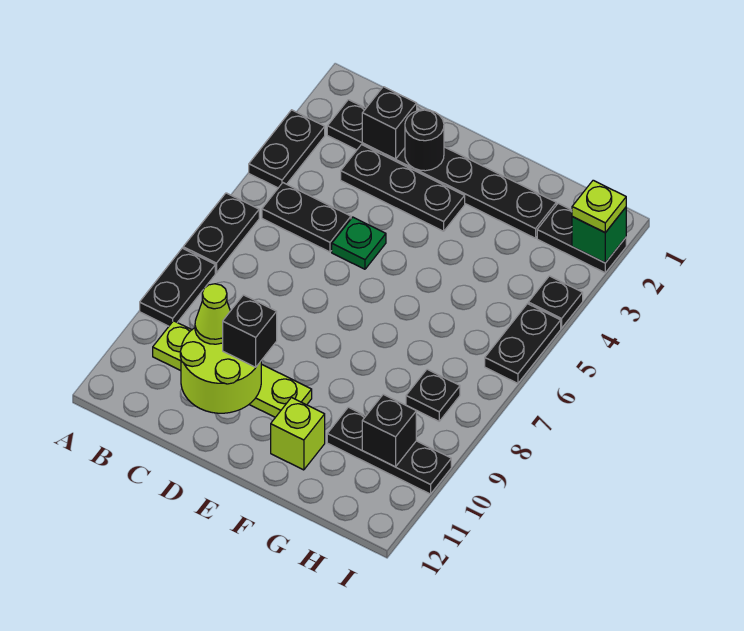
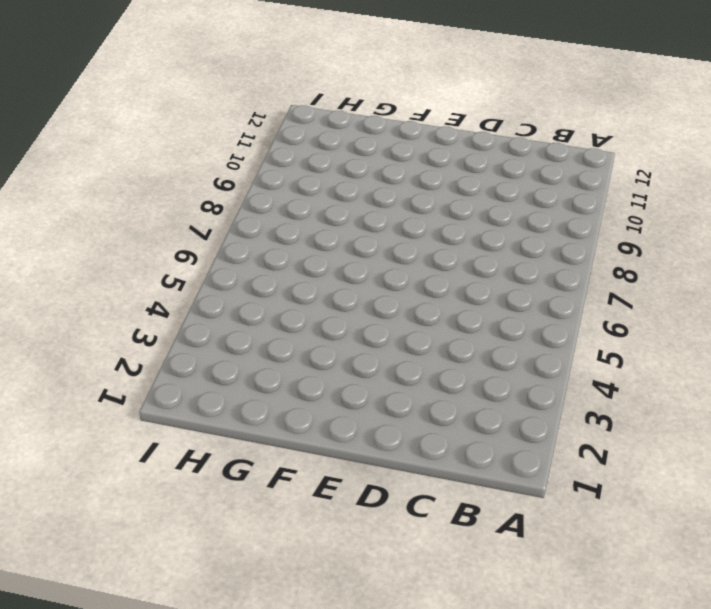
none -> black plate A3:A4 level 1
none -> black plate A6:A7 level 1
none -> black plate A8:A9 level 1

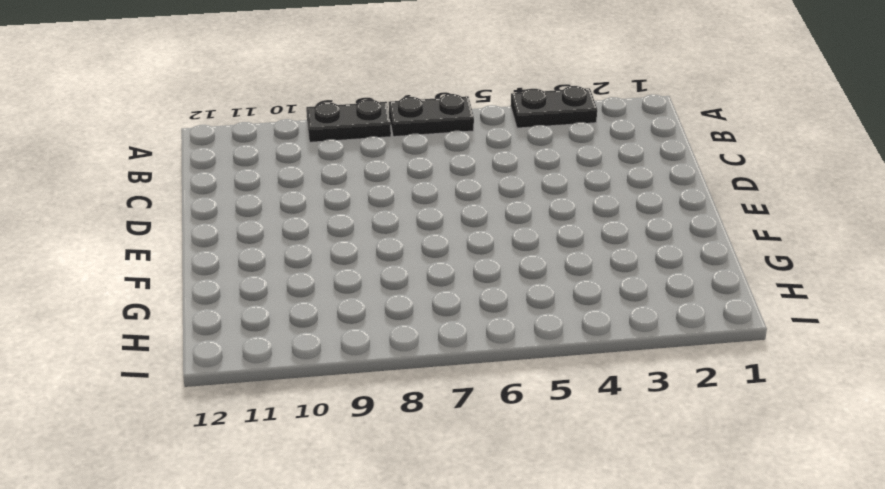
none -> black plate B2:G2 level 1
none -> black plate B5:C5 level 1
none -> lime plate B10:E10 level 1

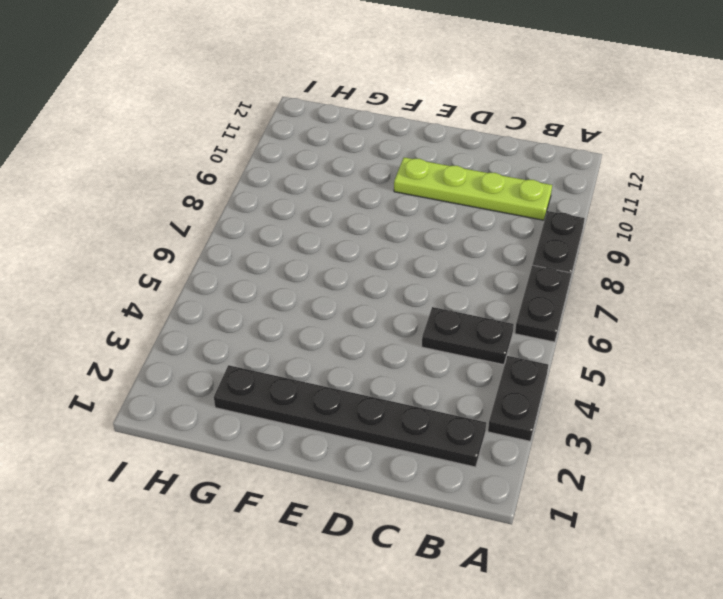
none -> black plate C3:E3 level 1
none -> green plate D5 level 1
none -> lime brick F11 level 1

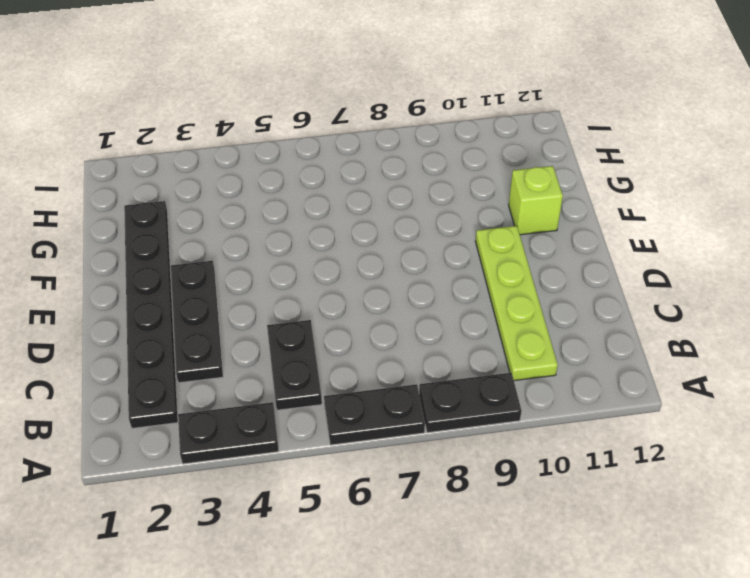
none -> green plate D5 level 1
none -> black plate G10:I10 level 1
none -> black plate H2:I2 level 1

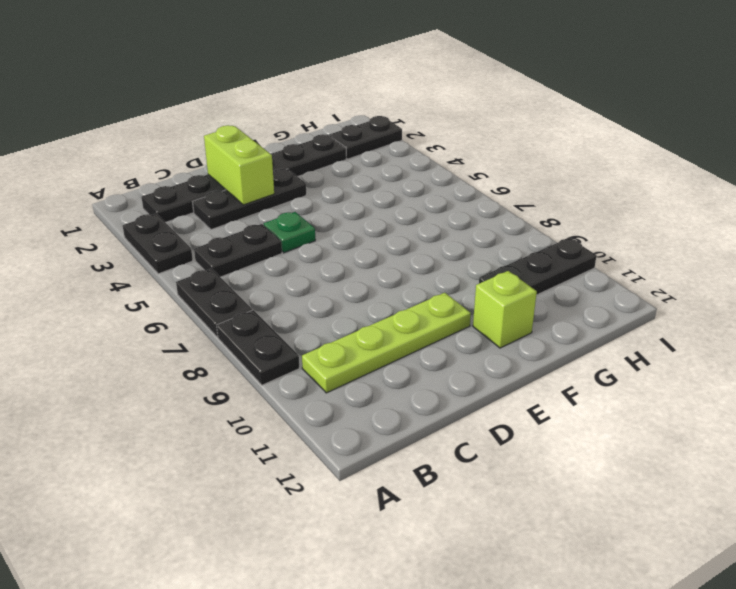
lime brick D2:D3 level 2 -> black round brick D2 level 2
none -> black plate H8 level 1
none -> black plate I4 level 1
none -> black plate I5:I6 level 1

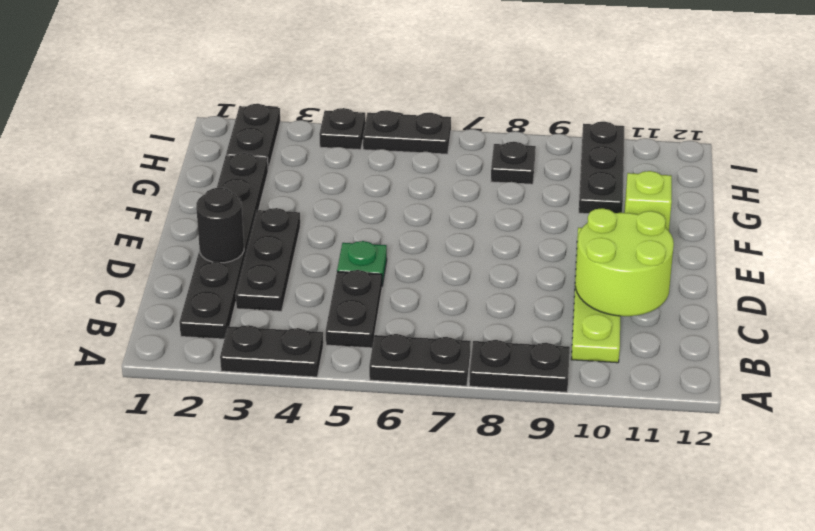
none -> black brick C2 level 2
none -> black brick H10 level 2
none -> green brick I2 level 2

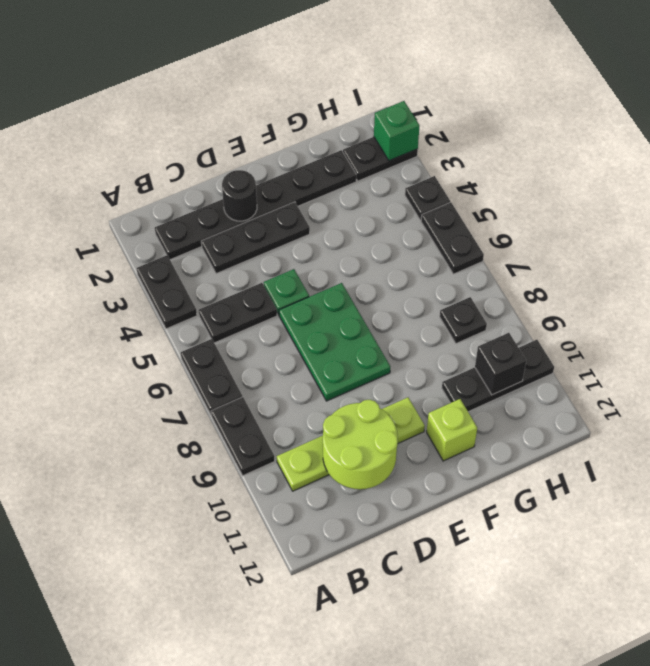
green plate D6:E8 level 1 -> none
none -> black brick C2 level 2
none -> lime cone C10 level 3
none -> black brick D10 level 3

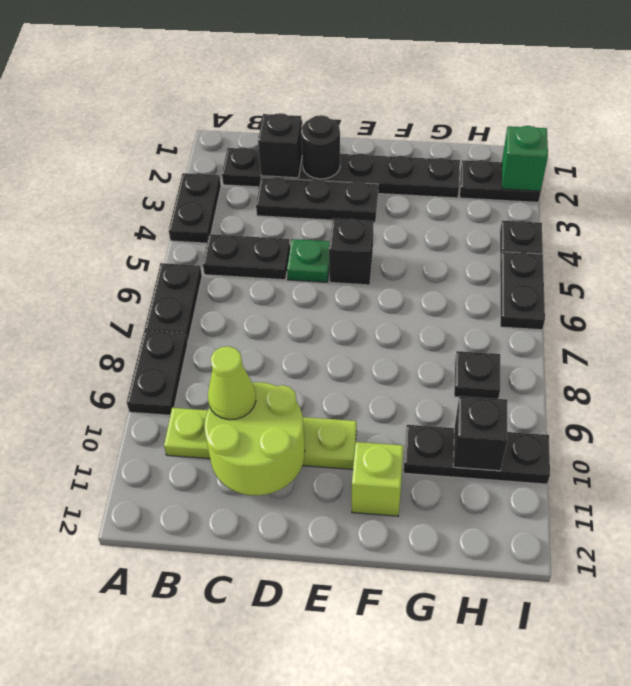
black brick E5 level 1 -> black brick D10 level 3
none -> lime plate I2 level 3

